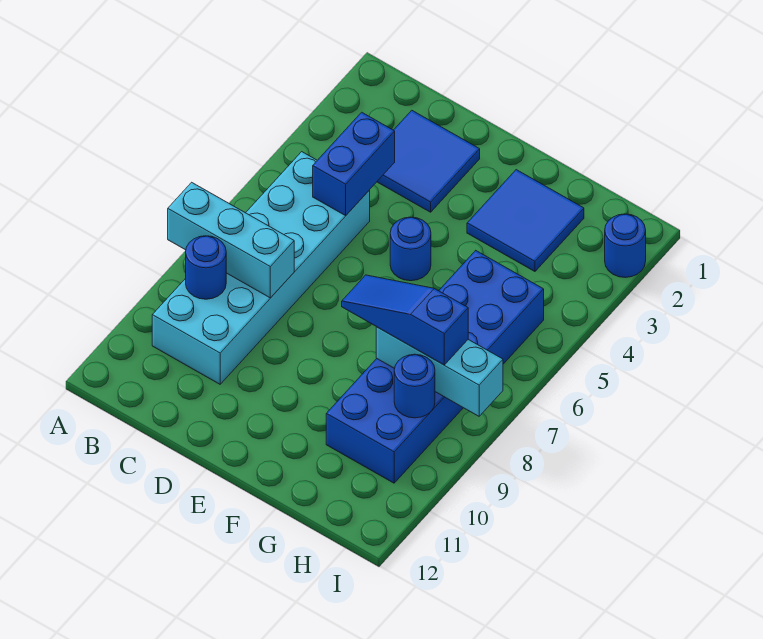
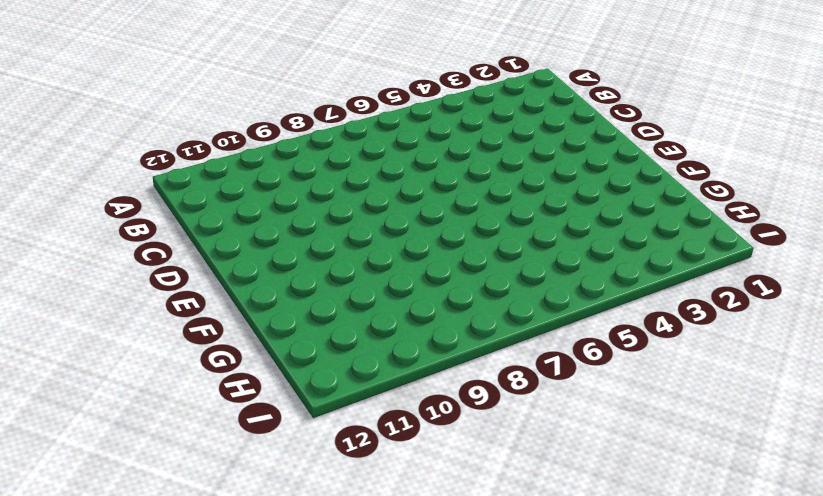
none -> cyan brick B5:C10 level 1
none -> blue tile C2:D3 level 1
none -> blue round brick E5 level 1

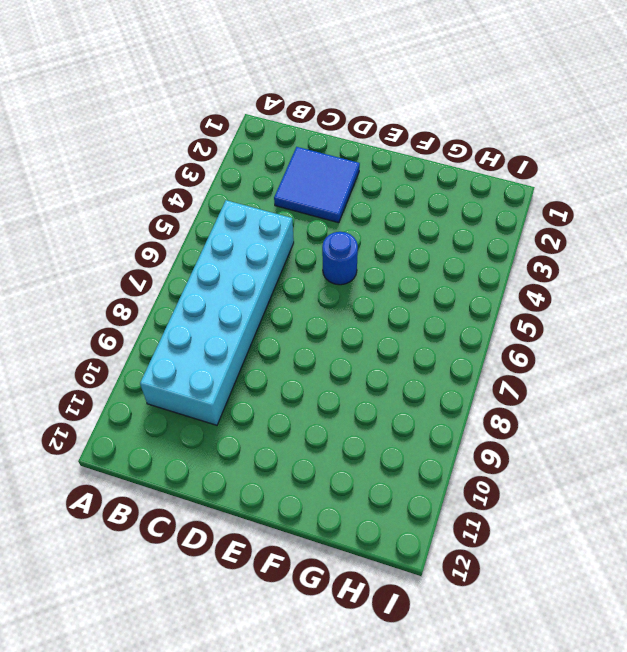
none -> blue tile F2:G3 level 1
none -> blue brick G5:H10 level 1
none -> blue round brick I2 level 1

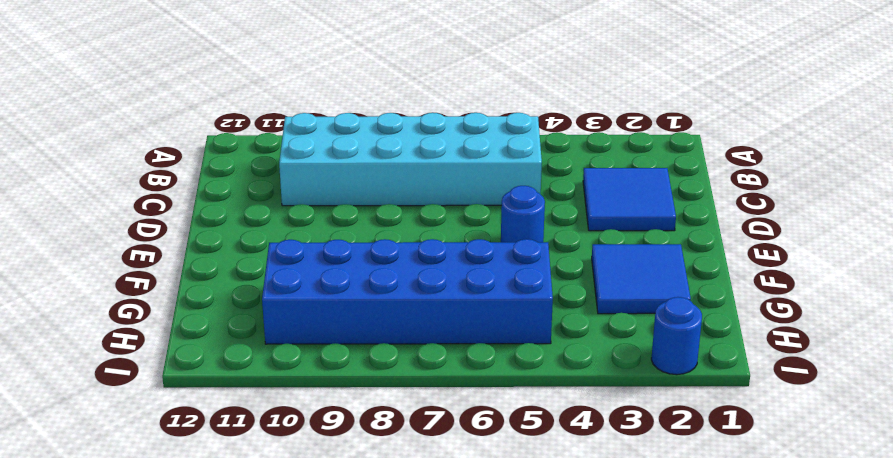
none -> cyan brick A8:C8 level 2
none -> blue round brick B9 level 2
none -> blue brick C4:C5 level 2

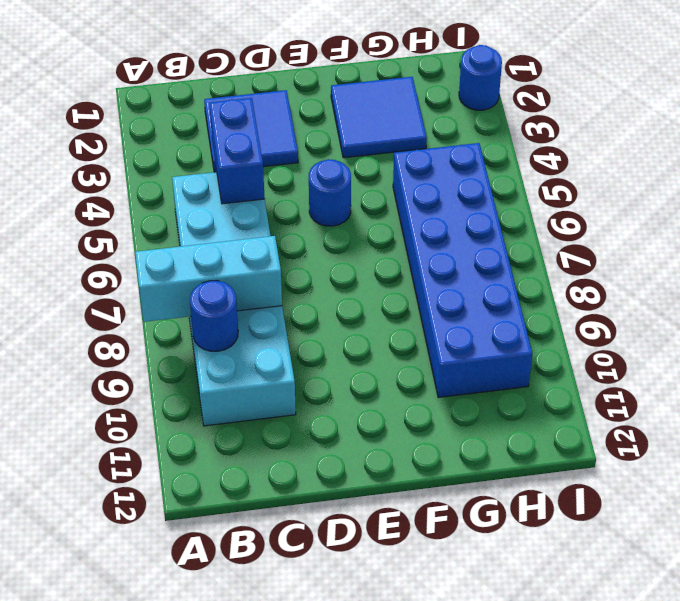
none -> cyan brick G8:I8 level 2
none -> blue round brick H9 level 2
none -> blue slope F8:H8 level 3 top H

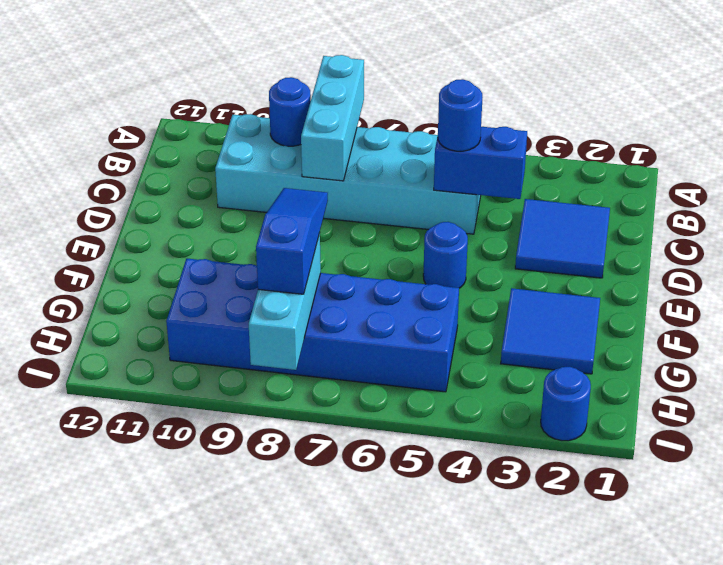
blue round brick C5 level 3 -> blue round brick H9 level 2

